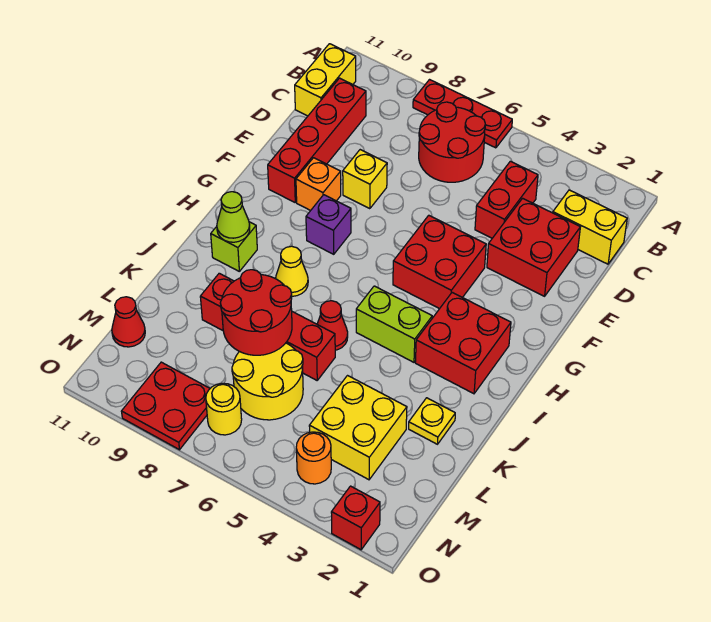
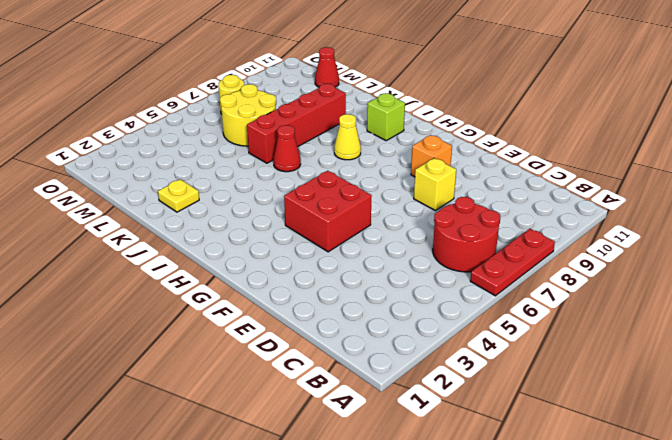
none -> yellow brick B11:C11 level 1
none -> yellow brick C1:C2 level 1
none -> red brick C4:D4 level 1

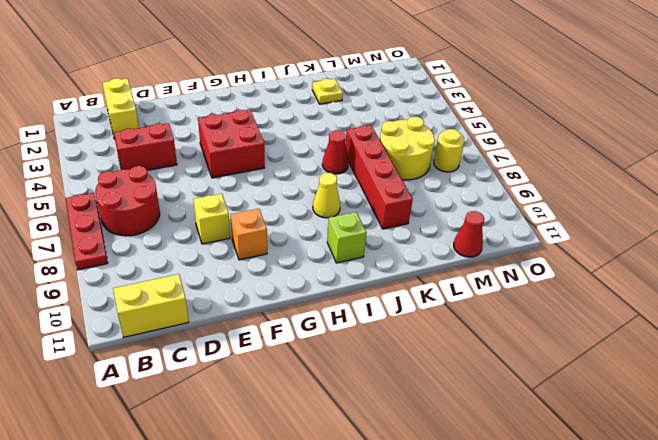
none -> red brick C10:F10 level 1
none -> red brick D2:E3 level 1
none -> purple brick G8 level 1

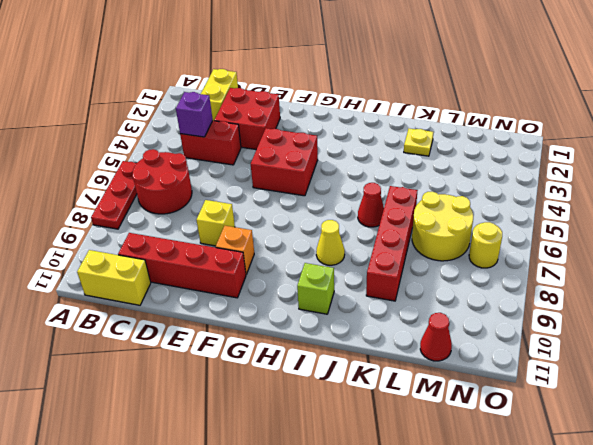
purple brick C4 level 2 -> purple brick G8 level 1
none -> red brick H2:I3 level 1
none -> lime brick I4:I5 level 1
none -> yellow brick L3:M4 level 1

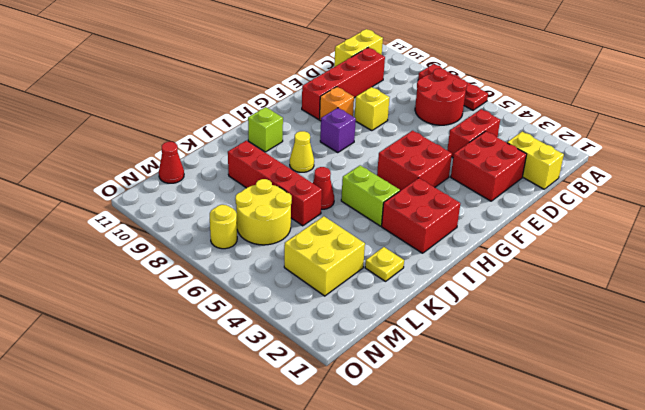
none -> orange round brick N4 level 1
none -> red plate N8:O9 level 1
none -> red brick O2 level 1

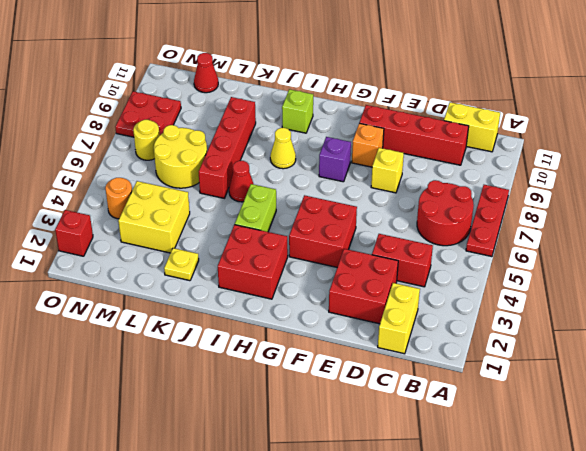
none -> lime cone I10 level 2
none -> red round brick K7:L8 level 2

